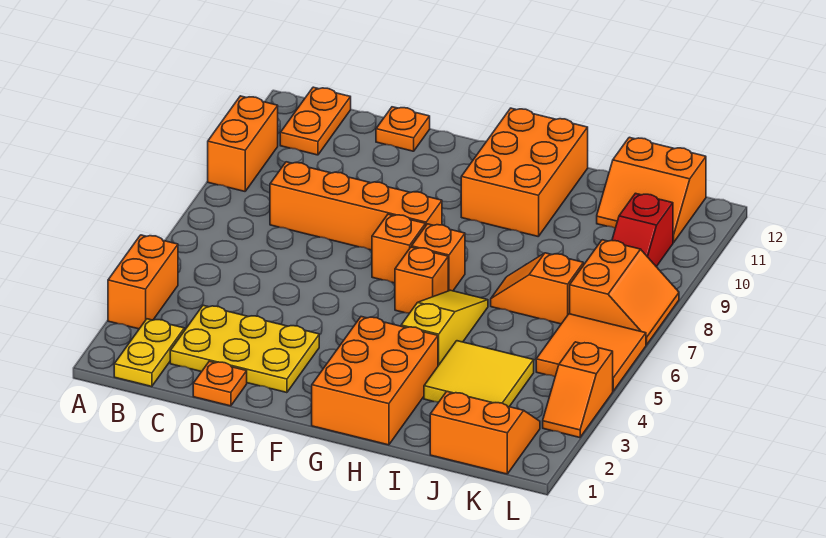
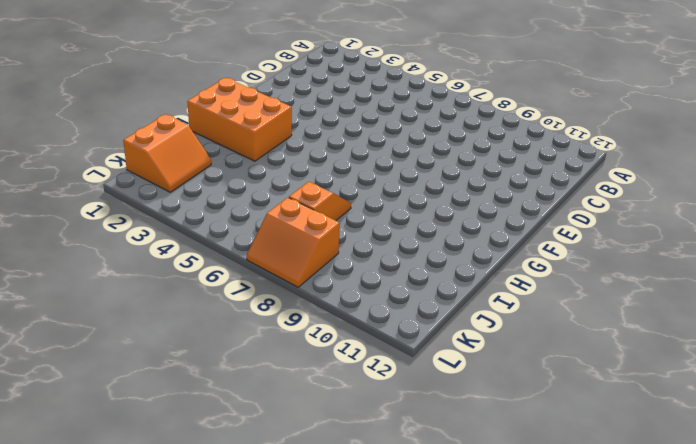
none -> orange brick A3:A4 level 1
none -> orange brick A9:A10 level 1
none -> yellow plate B1:B2 level 1

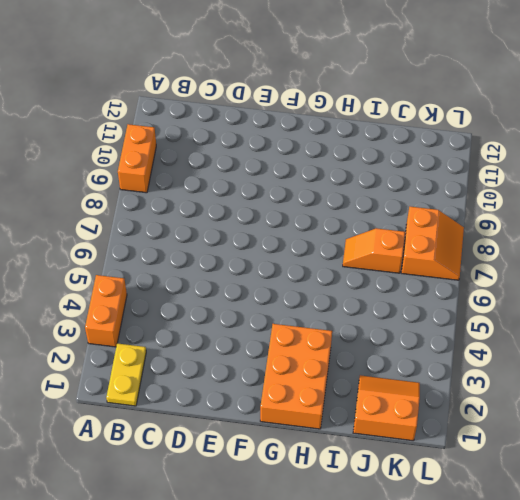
none -> orange plate B11:B12 level 1
none -> yellow plate C2:E3 level 1
none -> orange brick C8:F8 level 1

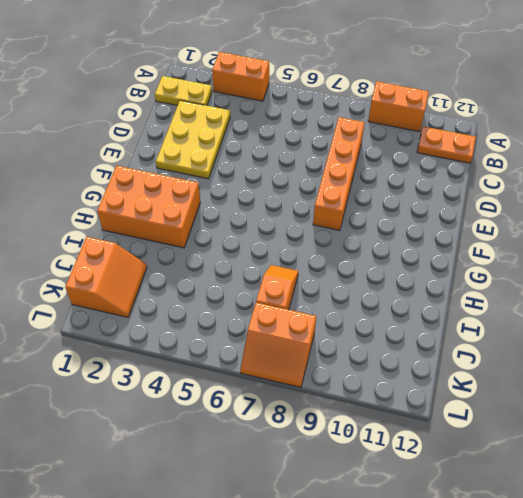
none -> orange plate D1 level 1
none -> orange plate D12 level 1
none -> orange brick F7 level 1

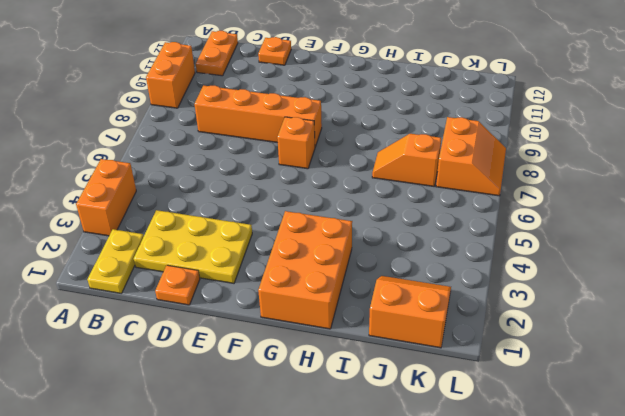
none -> orange brick G6 level 1
none -> orange brick G7 level 1
none -> orange brick G10:H12 level 1

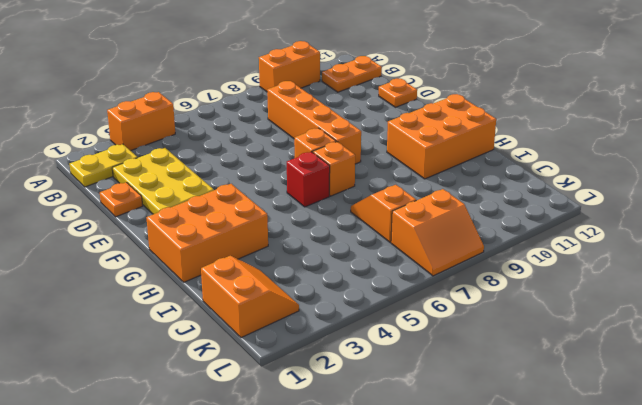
red brick G6 level 1 -> orange brick G6 level 1
none -> yellow slope H4:H6 level 1 top 4
none -> yellow tile I3:J4 level 1
none -> orange slope J11:K12 level 1 top 12

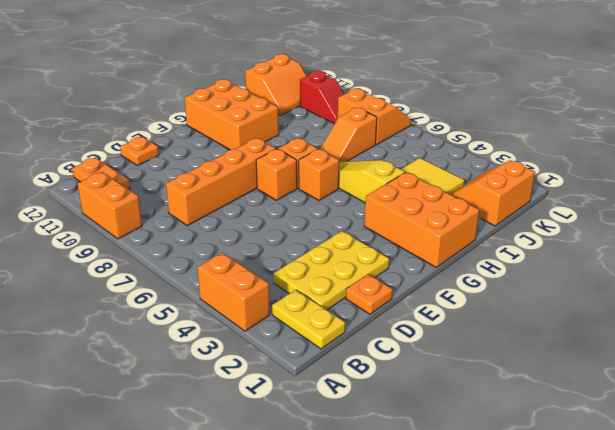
none -> orange tile K5:L6 level 1
none -> orange slope L3:L4 level 1 top 4

